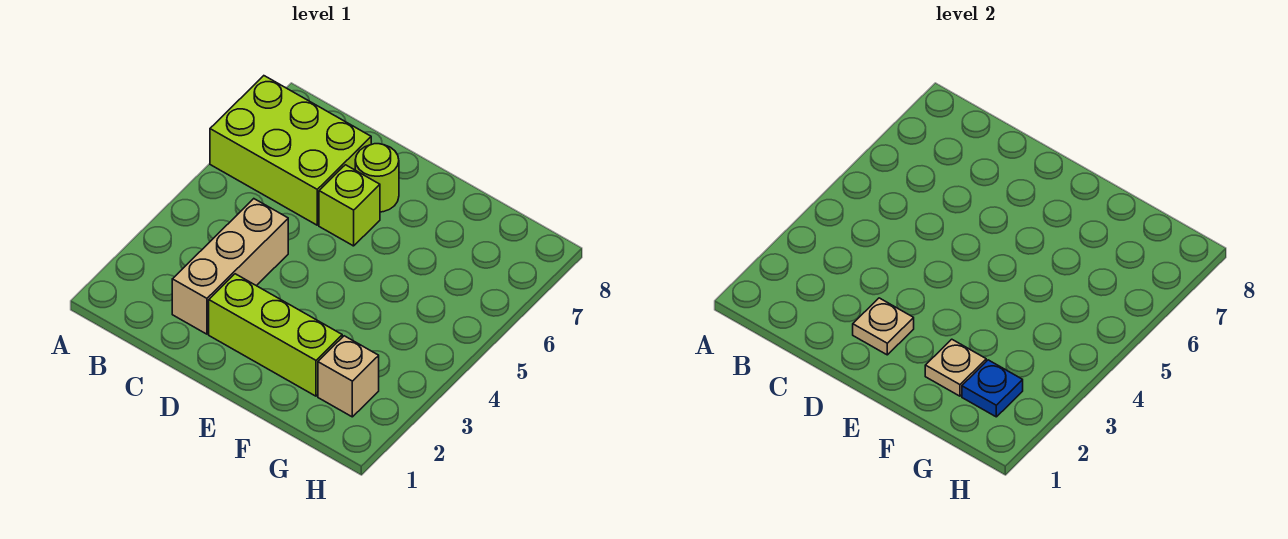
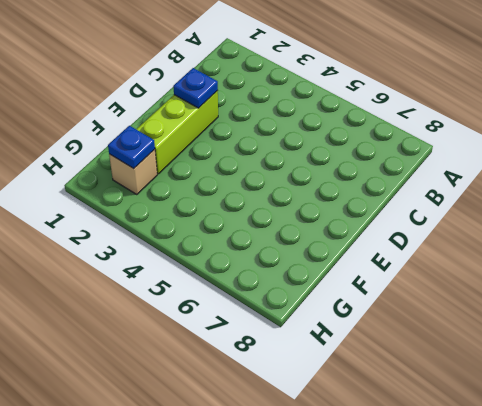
blue plate D2 level 2 -> tan plate D2 level 2
none -> lime brick A6:C7 level 1
none -> tan brick C2:C4 level 1

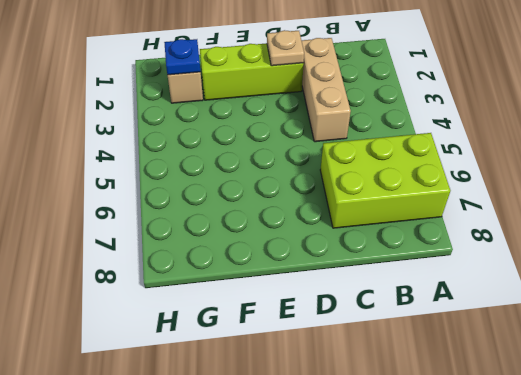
none -> lime brick D6 level 1
none -> lime round brick D7 level 1

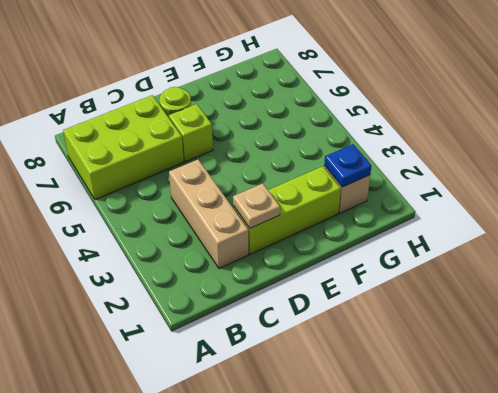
none -> tan plate F2 level 2

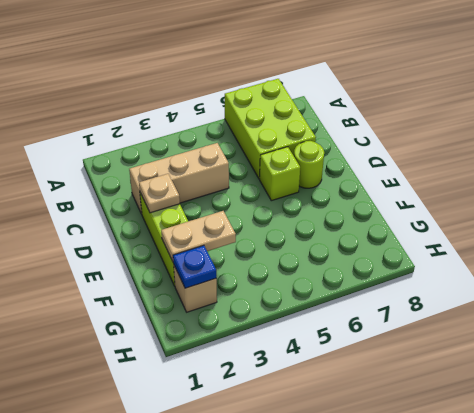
tan plate F2:F3 level 2 -> tan plate F2 level 2

